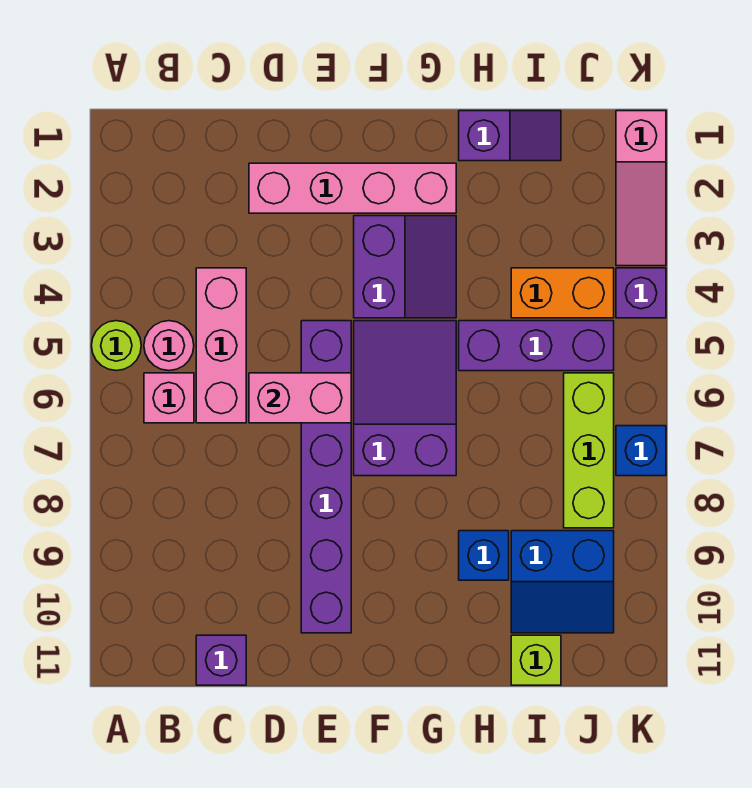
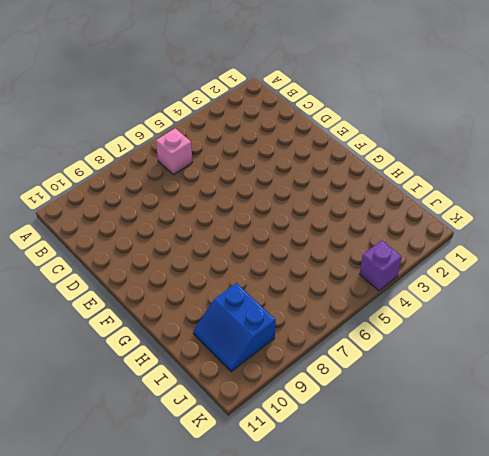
none -> lime round brick A5 level 1
none -> pink round brick B5 level 1
none -> pink brick C4:C6 level 1

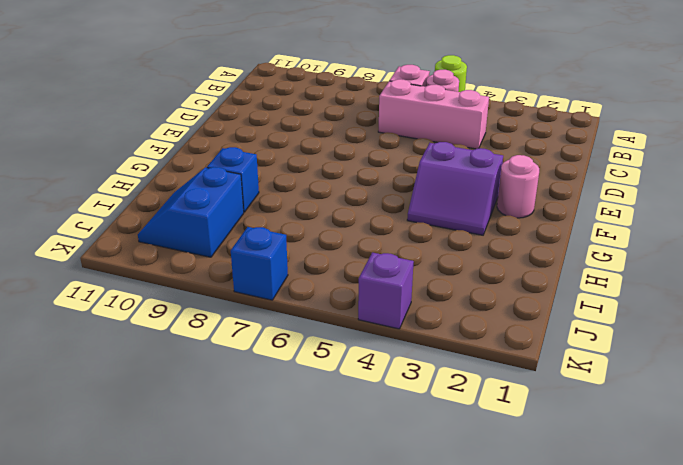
pink round brick F2 level 1 -> pink brick D2:G2 level 1
none -> purple brick C11 level 1
none -> purple brick E5:E10 level 1
none -> purple slope F5:G7 level 1 top 7

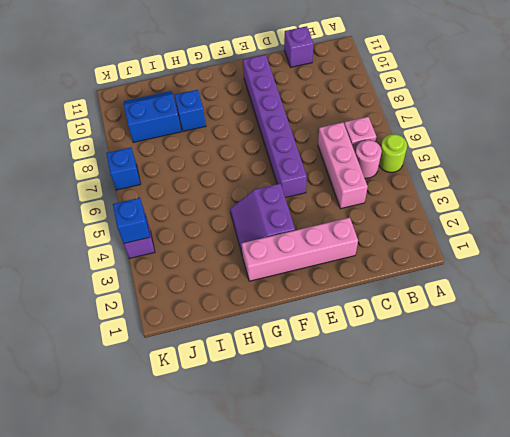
blue brick K4 level 2 -> none
none -> purple slope F5:G7 level 1 top 7
none -> purple slope H1:I1 level 1 top H
none -> purple brick H5:J5 level 1

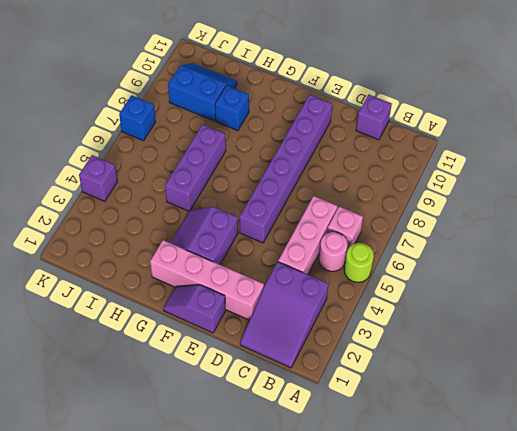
purple slope B1:C3 level 1 top 3 -> purple slope F5:G7 level 1 top 7
purple slope E1:F1 level 1 top E -> purple slope H1:I1 level 1 top H
purple brick H5:H7 level 1 -> purple brick H5:J5 level 1
none -> orange brick I4:J4 level 1
none -> lime brick I11 level 1
none -> lime brick J6:J8 level 1

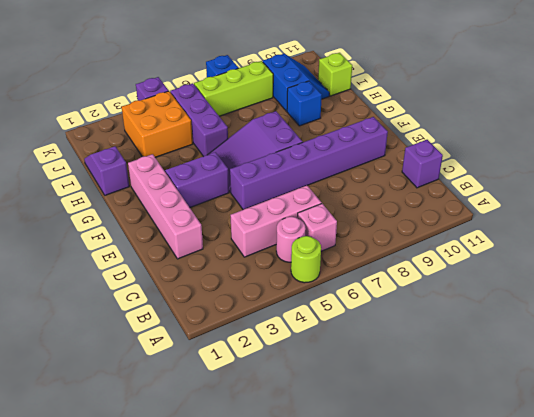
orange brick I3:J4 level 1 -> orange brick I4:J4 level 1
none -> pink slope K1:K3 level 1 top 1
none -> pink brick D6:E6 level 2

